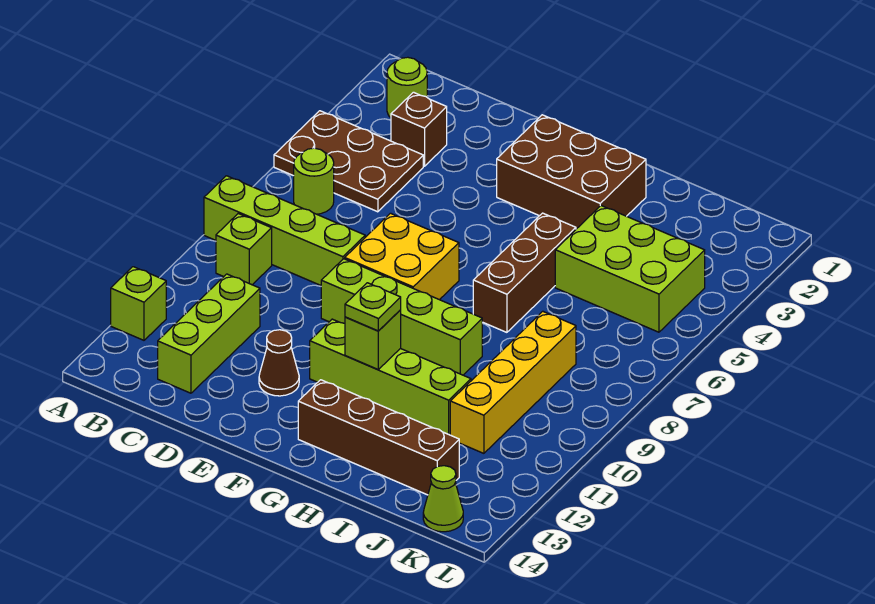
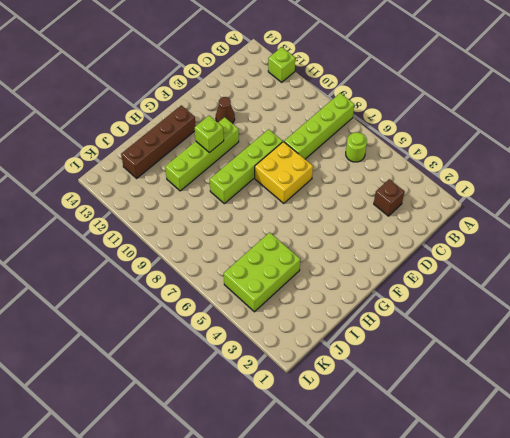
none -> brown plate A4:C5 level 1
none -> lime round brick B2 level 1
none -> lime brick B9 level 1

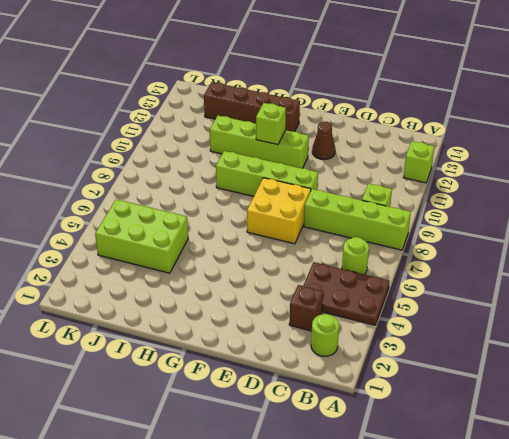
none -> lime brick C11:C13 level 1
none -> brown brick F2:H3 level 1
none -> brown brick H5:H7 level 1

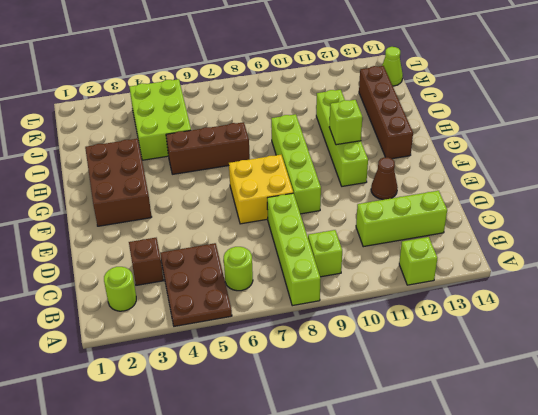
none -> yellow brick J8:J11 level 1
none -> lime plate G11 level 3

